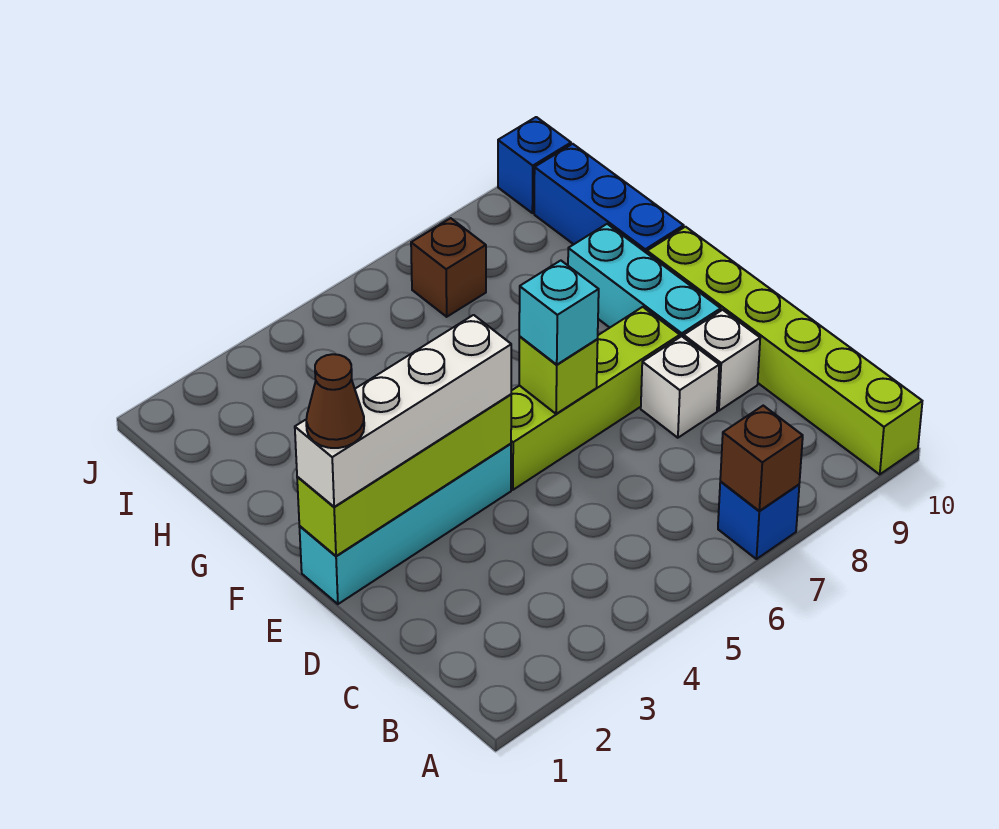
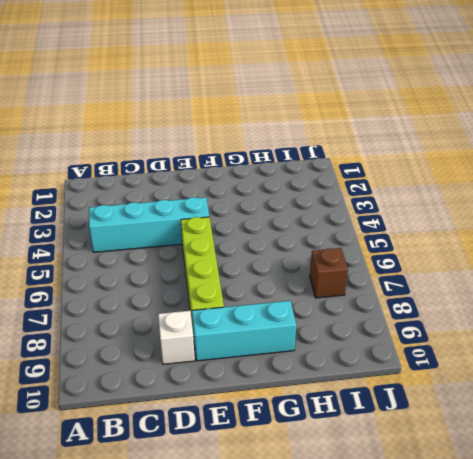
cyan brick B4:E4 level 1 -> cyan brick E1:E4 level 1
none -> blue brick A7 level 1
none -> lime brick A10:F10 level 1
none -> white brick D8 level 1

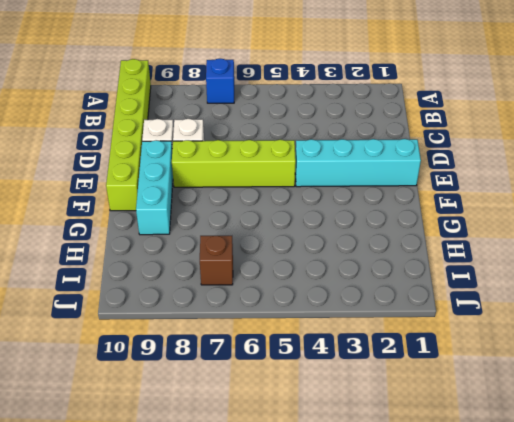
none -> blue brick G10:I10 level 1
none -> blue brick J10 level 1
none -> brown brick A7 level 2

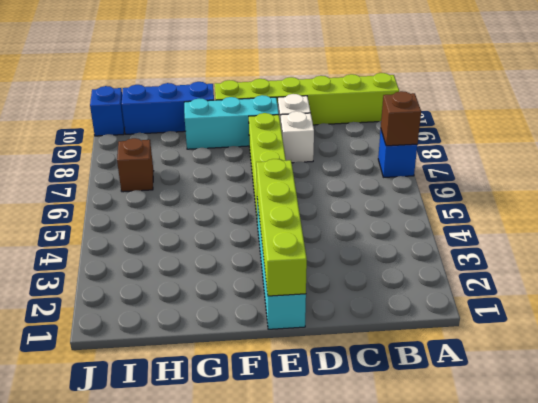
none -> lime brick E6 level 2
none -> white brick E1:E4 level 3
none -> cyan brick E6 level 3

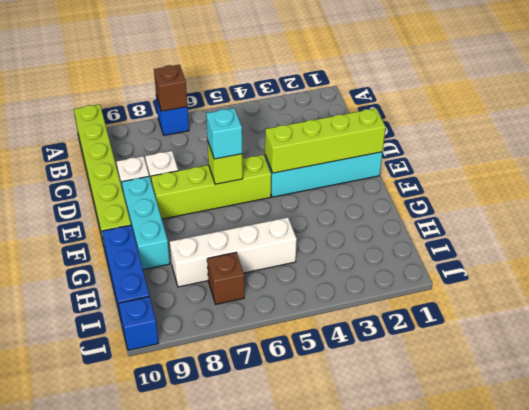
white brick H5:H8 level 1 -> white brick E1:E4 level 3
none -> brown cone E1 level 4

